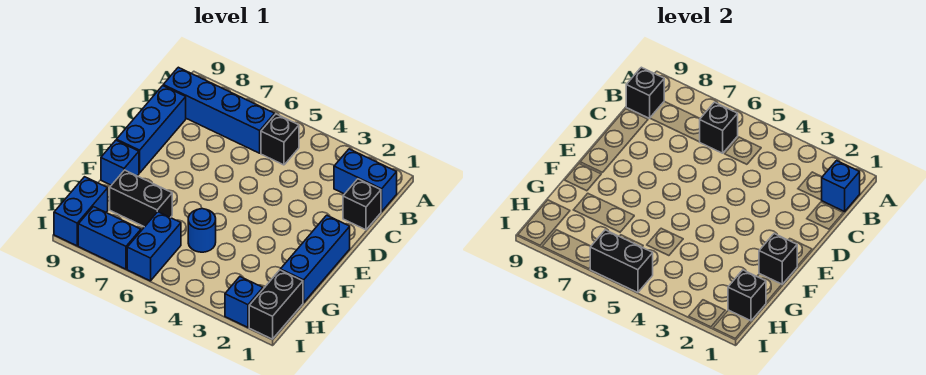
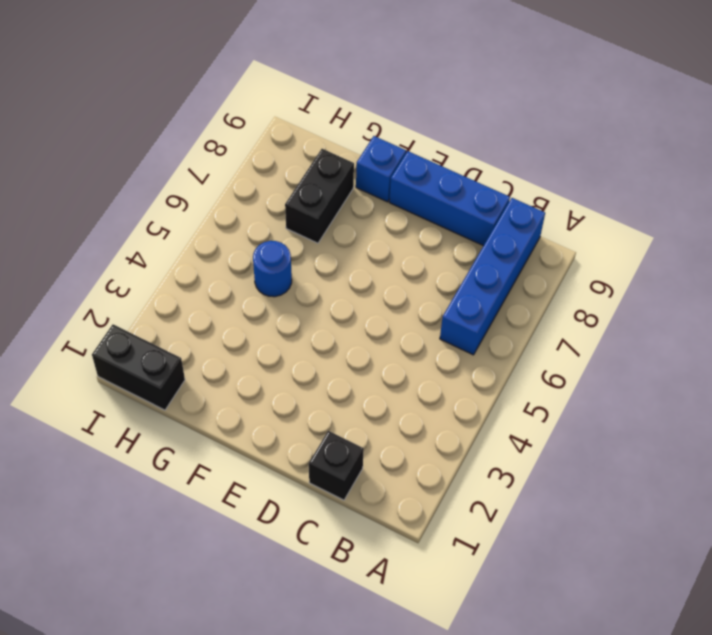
none -> blue brick B1:B2 level 1
none -> black brick B5 level 1
none -> blue brick E1:G1 level 1

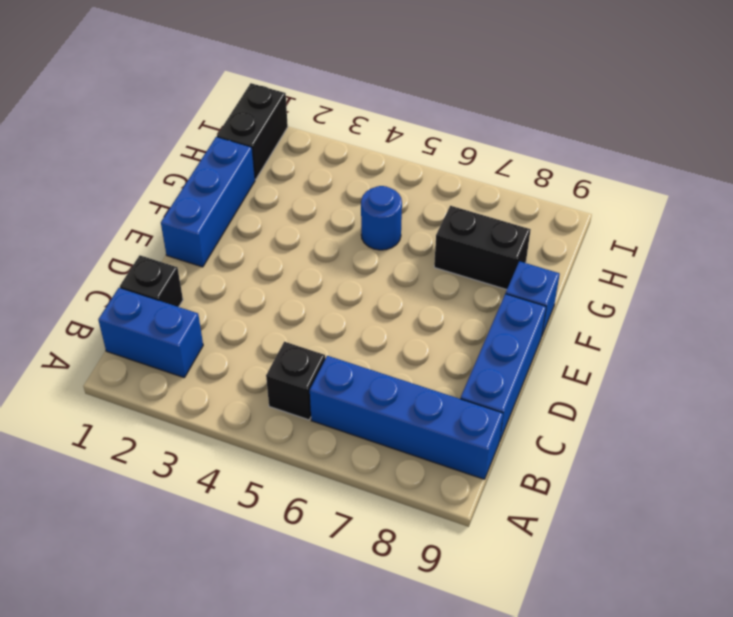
none -> blue brick H6:I6 level 1
none -> blue brick H9:I9 level 1
none -> blue brick I2 level 1

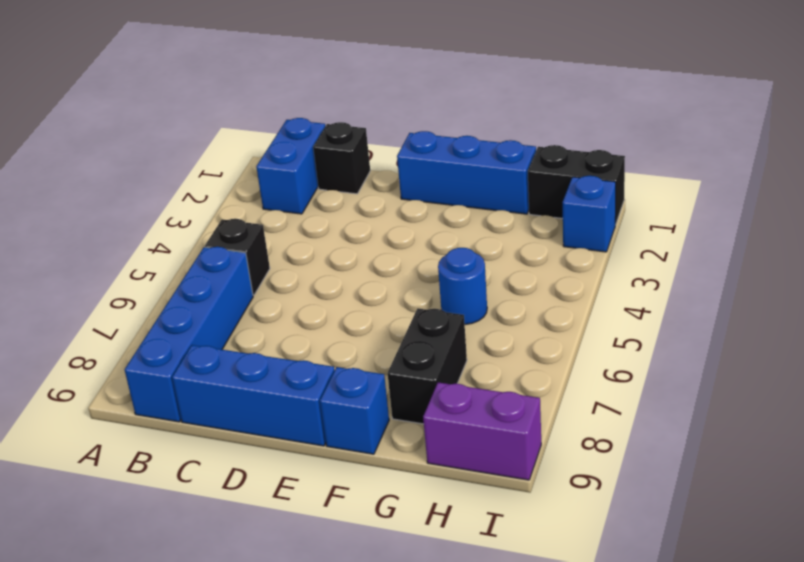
purple brick H9:I9 level 1 -> blue brick H9:I9 level 1
none -> blue brick H6:I6 level 1
none -> blue brick I7:I8 level 1
none -> blue brick B1 level 2

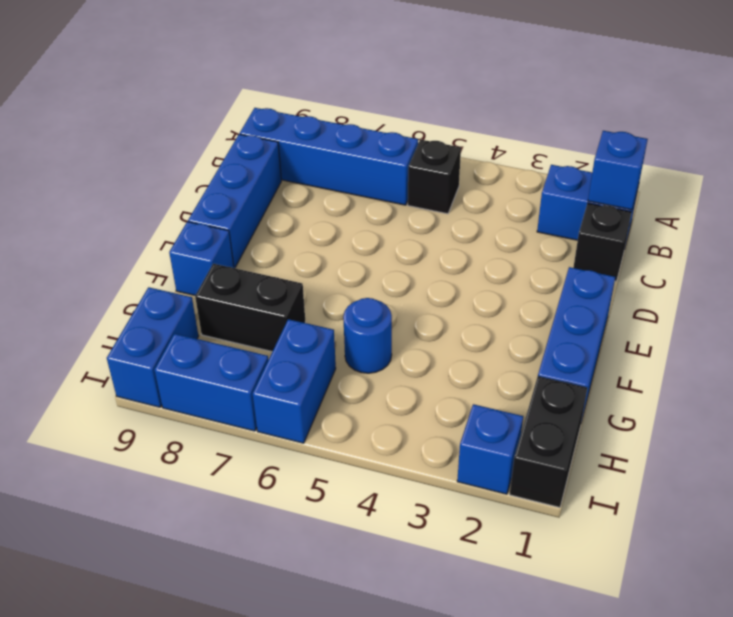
none -> black brick B6 level 2
none -> black brick B9 level 2
none -> black brick F1 level 2

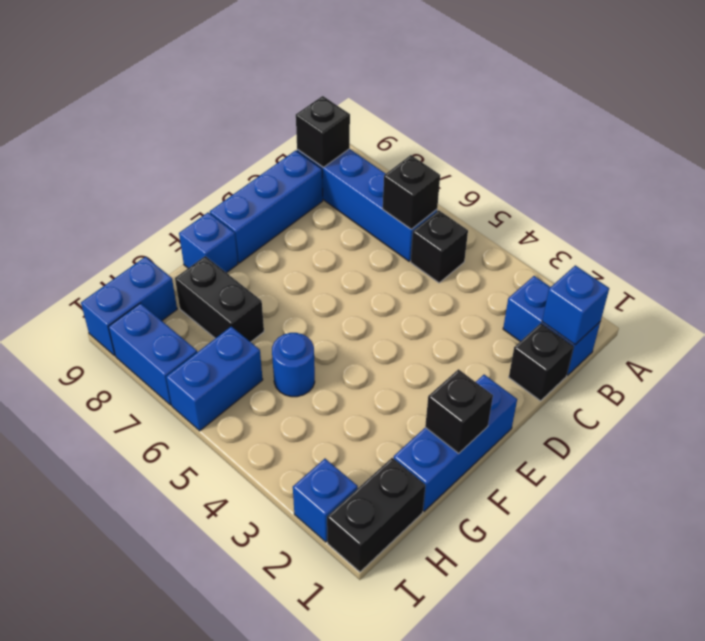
none -> black brick H1 level 2
none -> black brick I5:I6 level 2

